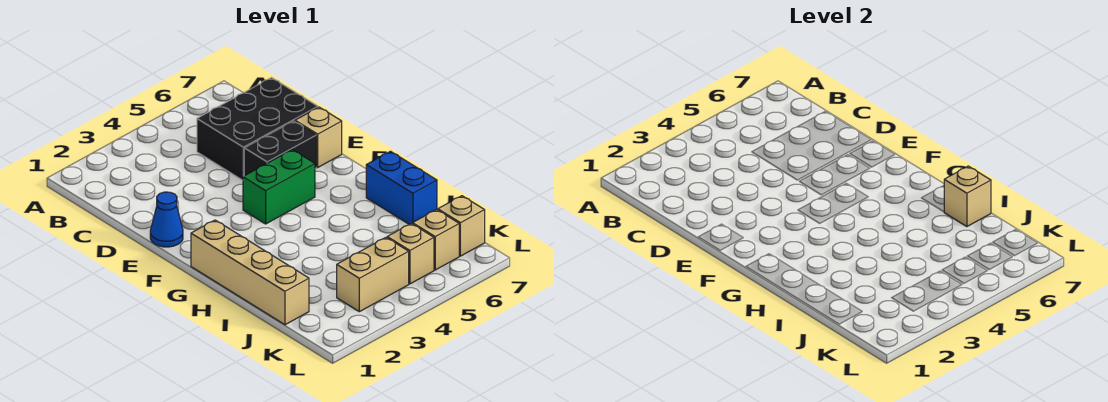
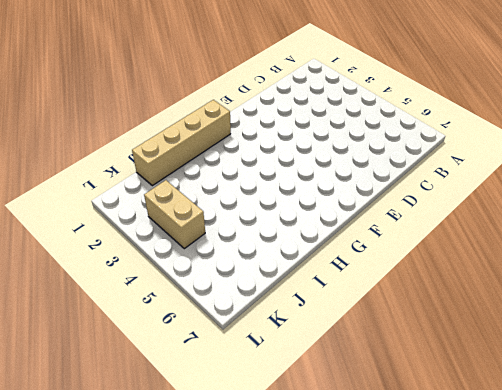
none -> black brick C5:D7 level 1
none -> blue cone E1 level 1
none -> black brick E5:E6 level 1

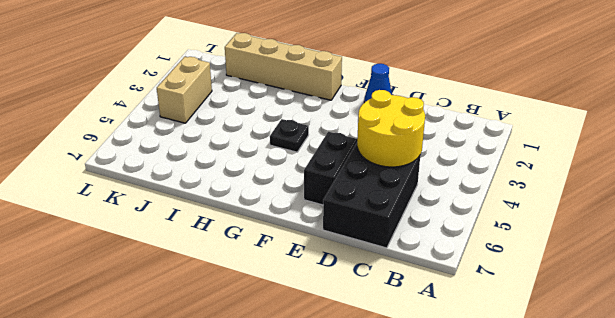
yellow round brick C4:D5 level 2 -> none
black plate G4 level 1 -> none
none -> tan brick E7 level 1
none -> green brick F4:F5 level 1
none -> blue brick H7:I7 level 1

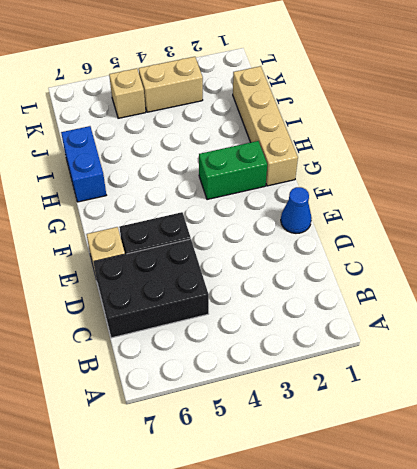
green brick G2:G3 level 1 -> green brick F4:F5 level 1
none -> tan brick K6 level 1
none -> tan brick K7 level 1
none -> tan brick I7 level 2

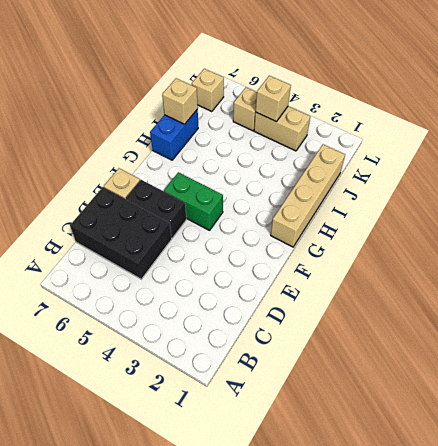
tan brick K4 level 2 -> tan brick K6 level 1
none -> blue cone E1 level 1

